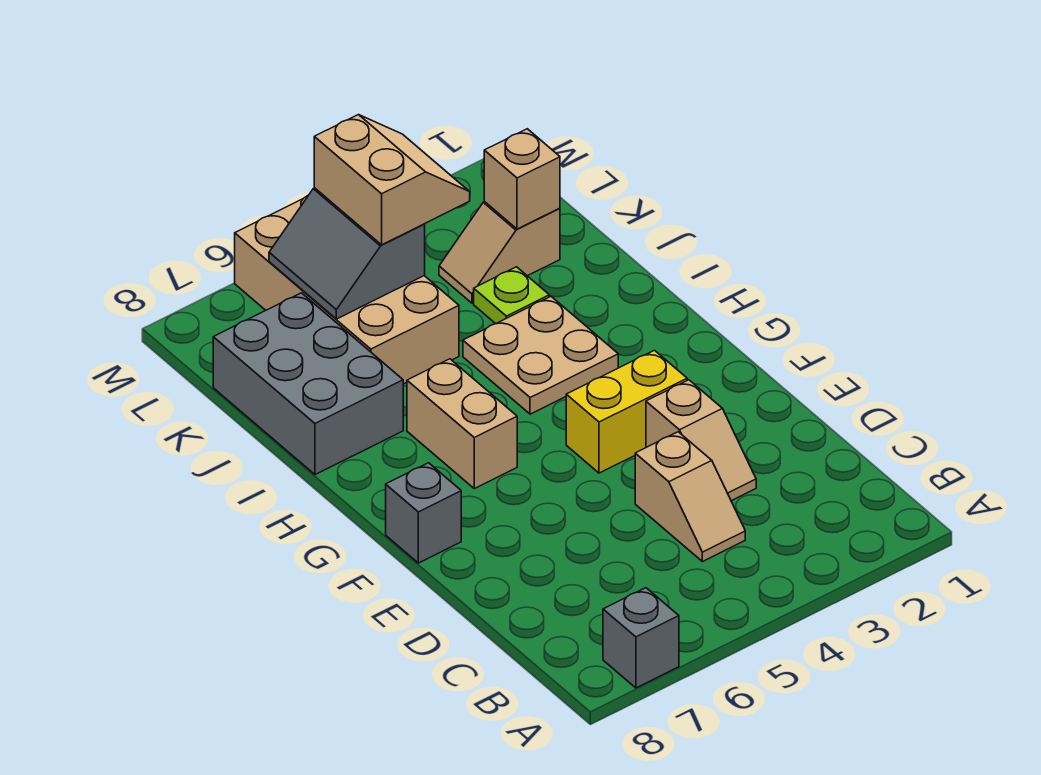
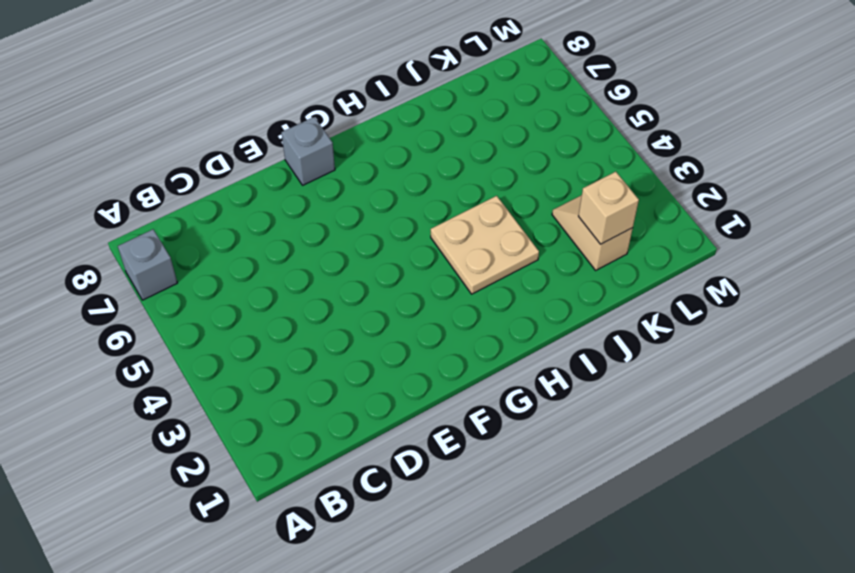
none -> tan slope C4:D4 level 1 top D
none -> tan slope D3:E3 level 1 top E
none -> yellow brick F3:F4 level 1

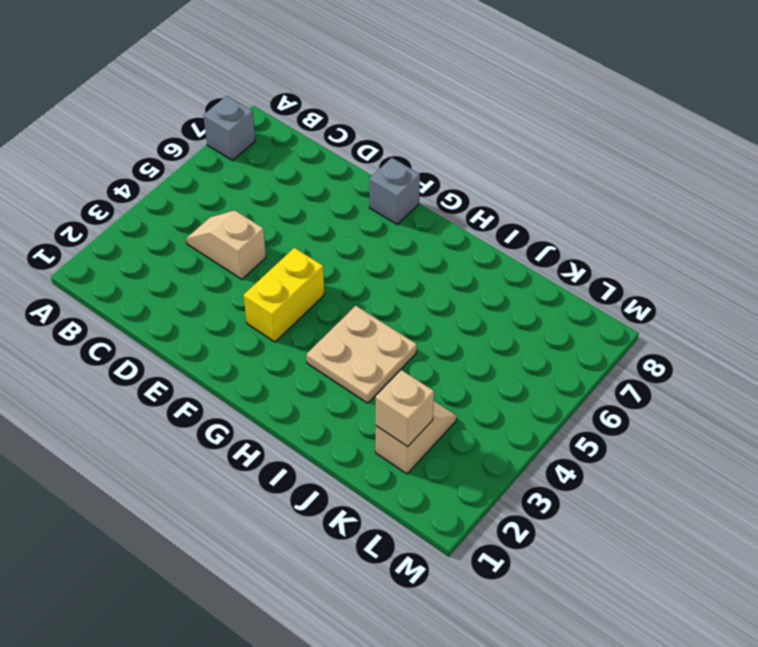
none -> tan slope D3:E3 level 1 top E
none -> tan brick G6:H6 level 1
none -> grey brick I7:K8 level 1

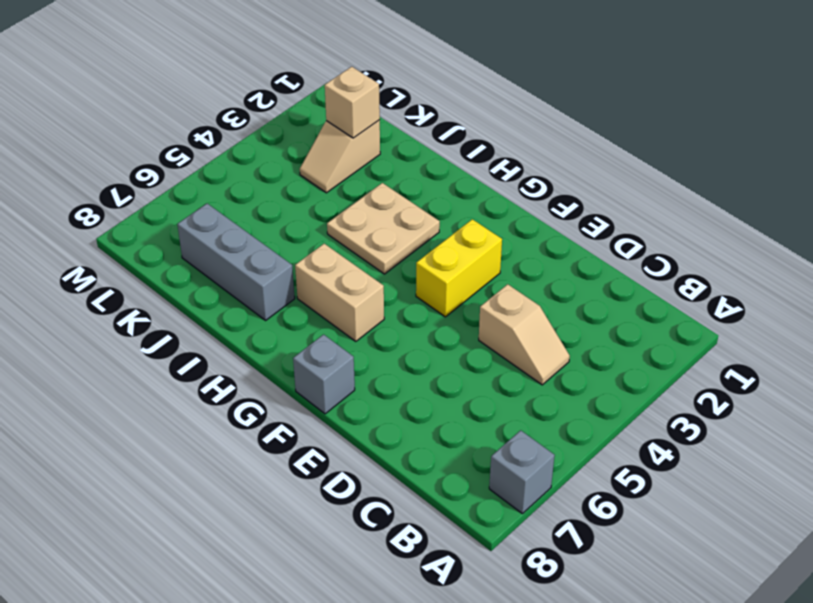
grey brick I7:K7 level 1 -> grey brick I7:K8 level 1
none -> tan slope D3:E3 level 1 top E
none -> lime plate J3 level 1
none -> tan brick J5:M6 level 1

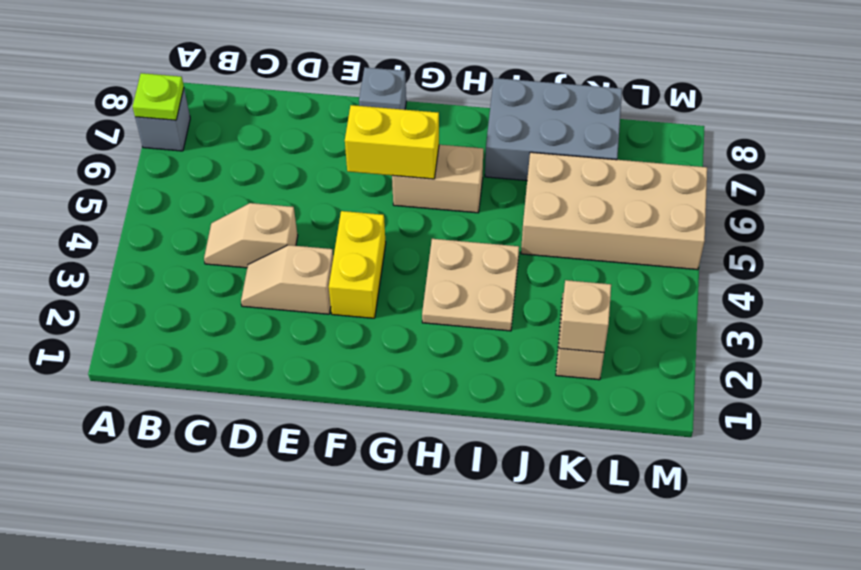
lime plate A7 level 2 -> lime plate J3 level 1
yellow brick F6:G6 level 2 -> none
none -> grey slope K5:L6 level 2 top 5
none -> tan slope K4:L5 level 3 top 5

